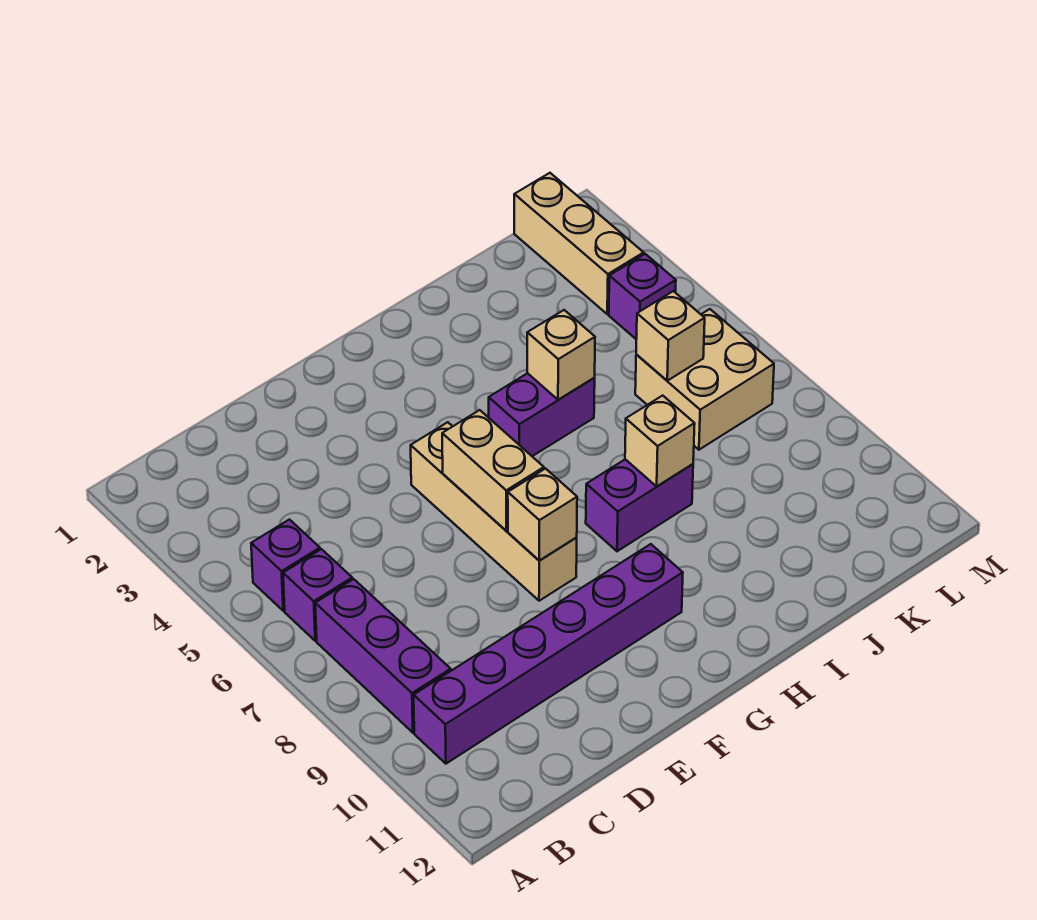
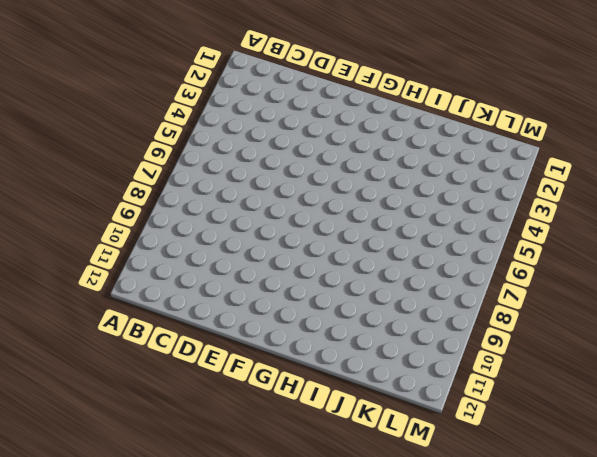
none -> purple brick B5 level 1
none -> purple brick B6 level 1
none -> purple brick B7:B9 level 1

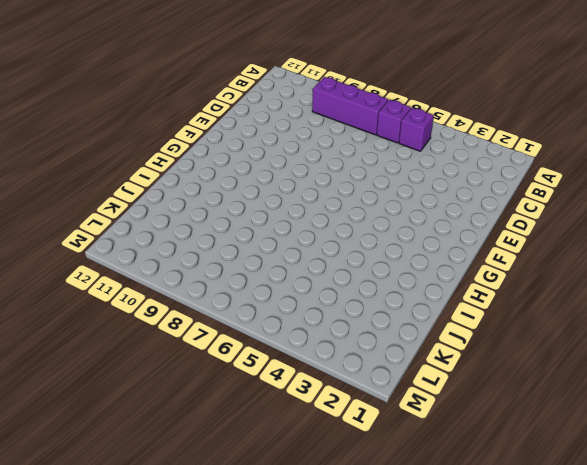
none -> purple brick B10:G10 level 1
none -> tan brick F5:F8 level 1
none -> purple brick H5:I5 level 1

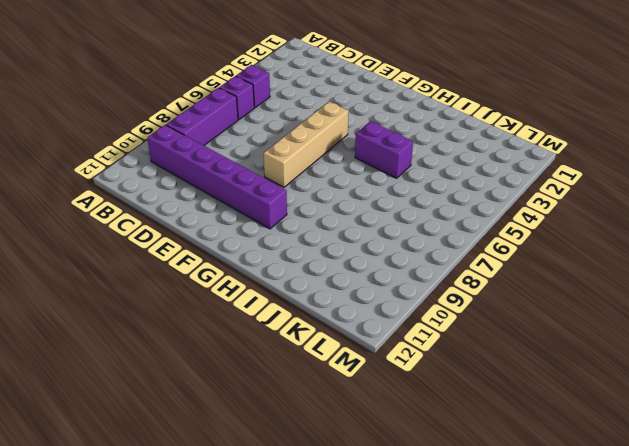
none -> purple brick H8:I8 level 1
none -> tan brick K6:L7 level 1
none -> tan brick L1:L3 level 1

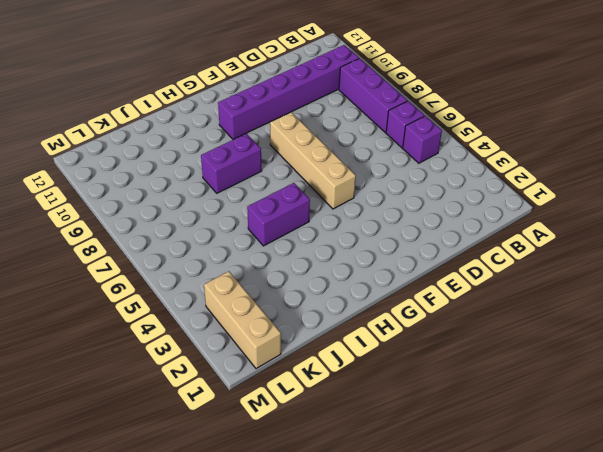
none -> tan brick K6:L7 level 1
none -> purple brick L4 level 1
none -> tan brick F6:F7 level 2

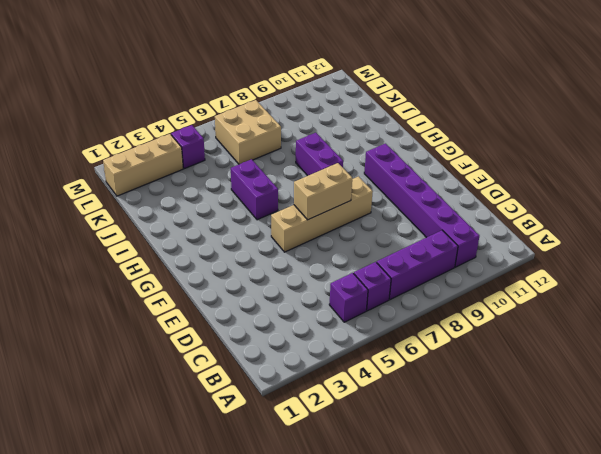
none -> tan brick F8 level 2
none -> tan brick I5 level 2
none -> tan brick I8 level 2

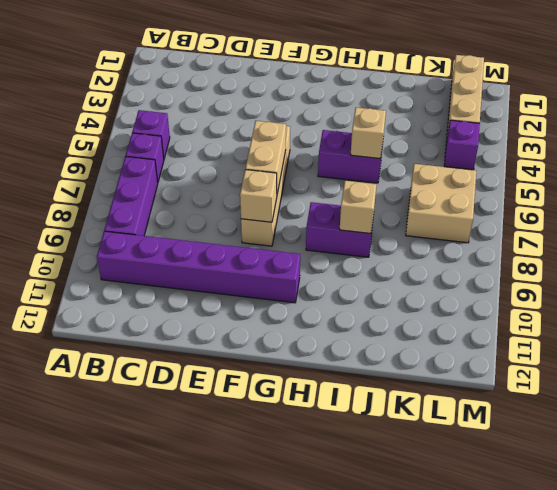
none -> tan brick K6 level 2

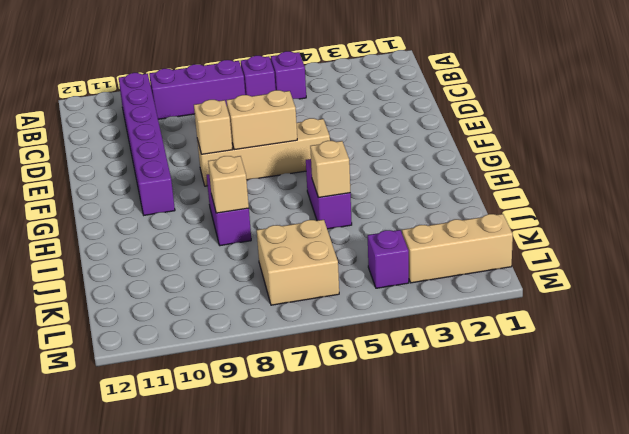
none -> tan brick K6 level 2

